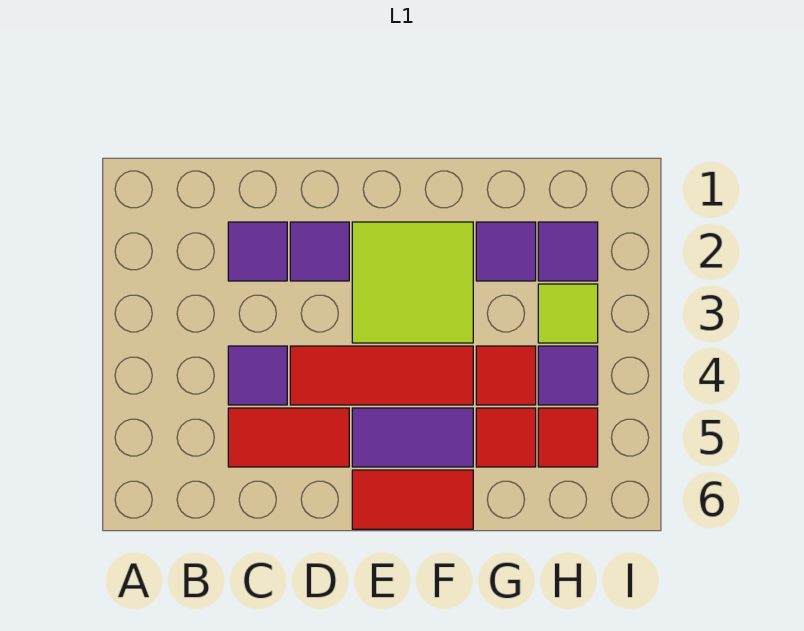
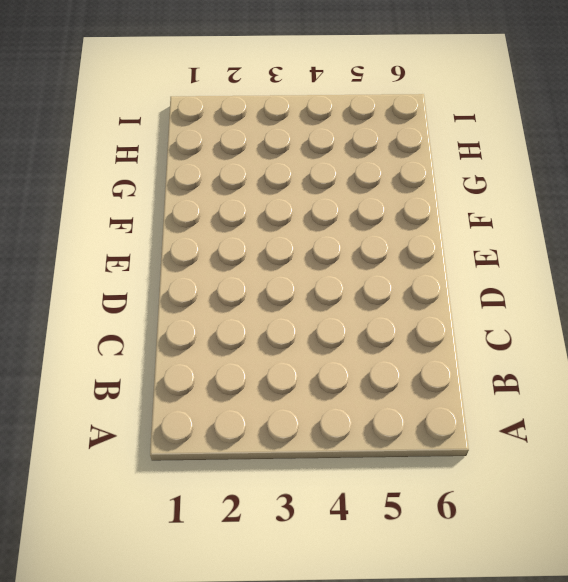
none -> purple tile C2 level 1
none -> purple tile C4 level 1
none -> red tile C5:D5 level 1

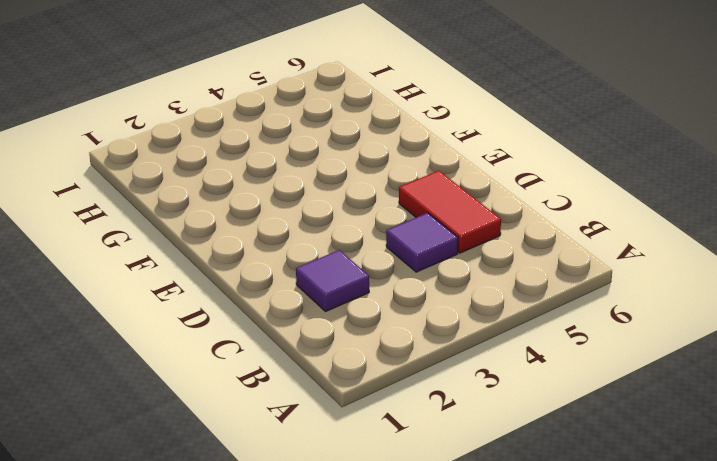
none -> purple tile D2 level 1
none -> red tile D4:F4 level 1
none -> lime tile E2:F3 level 1

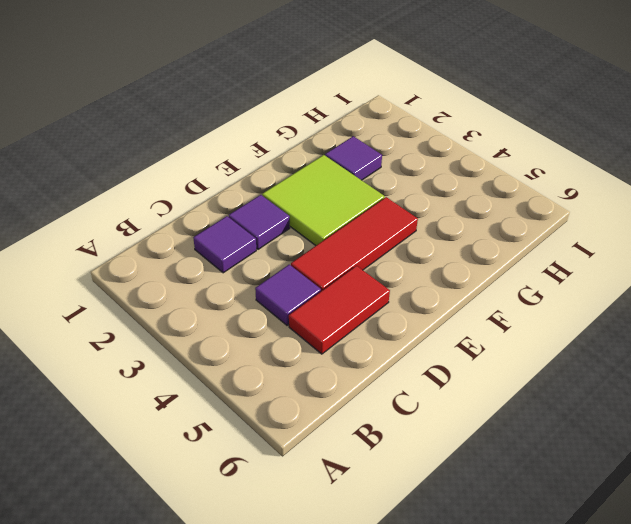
none -> purple tile E5:F5 level 1
none -> red tile E6:F6 level 1
none -> red tile G4 level 1

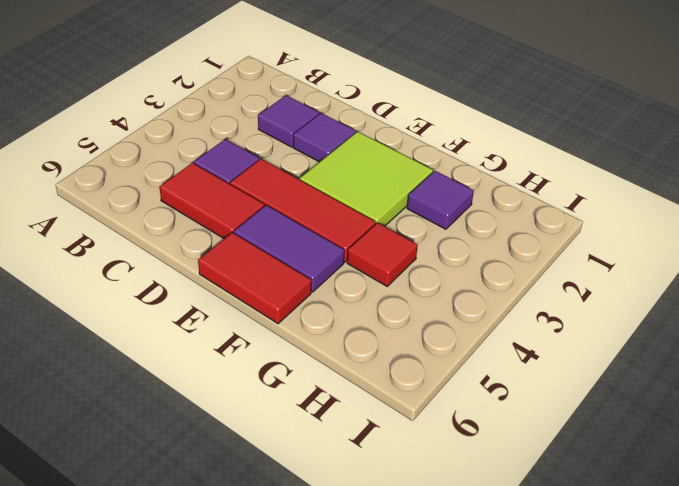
none -> red tile G5 level 1
none -> purple tile H2 level 1
none -> lime tile H3 level 1

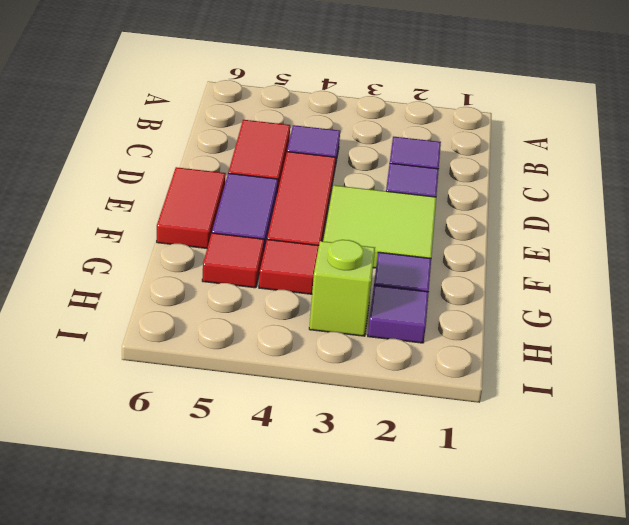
lime brick H3 level 1 -> lime tile H3 level 1
none -> purple tile H4 level 1
none -> red tile H5 level 1

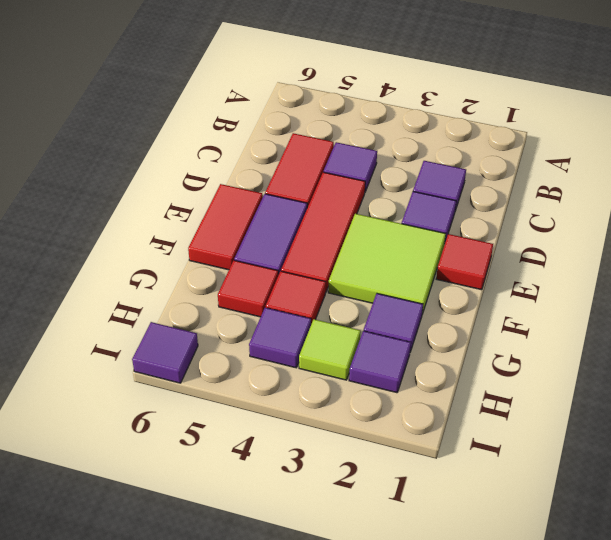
red tile E1 level 1 -> red tile H5 level 1
purple tile I6 level 1 -> none

